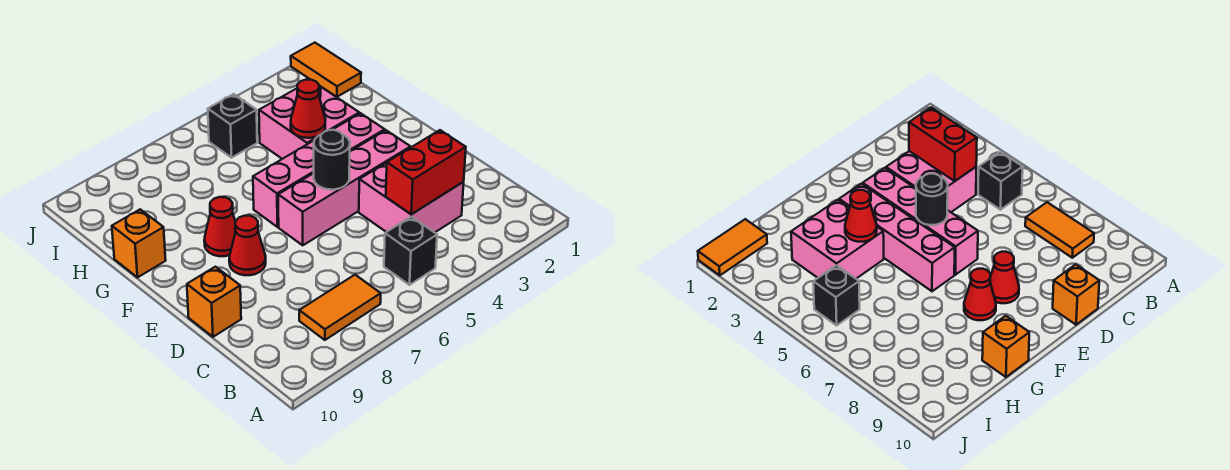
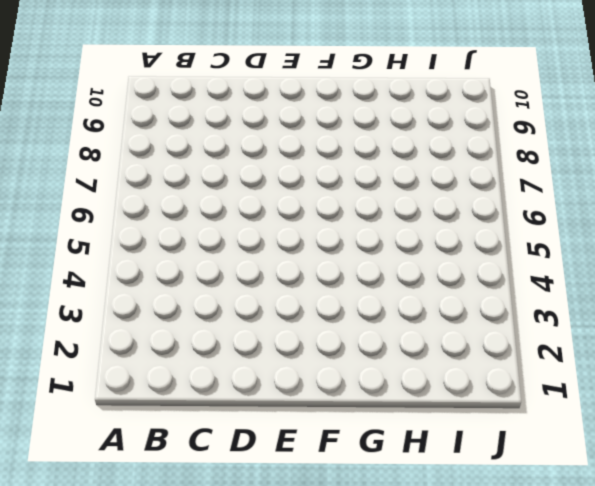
none -> black brick B5 level 1
none -> orange tile B7:B8 level 1
none -> pink brick C3:D4 level 1

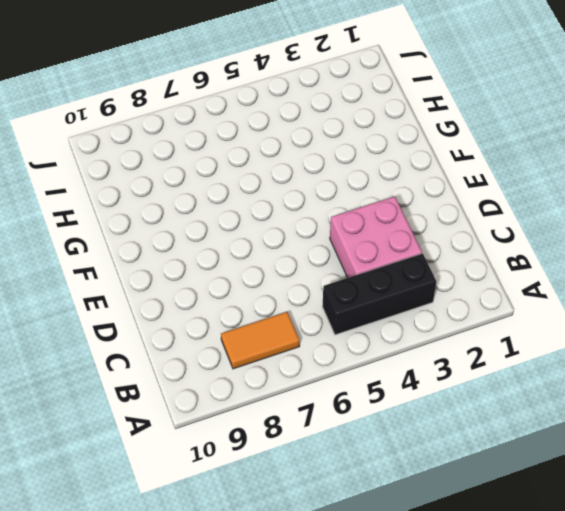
black brick B3:B5 level 1 -> black brick B5 level 1
none -> orange brick D10 level 1
none -> pink brick E3:E6 level 1
none -> red cone E8 level 1

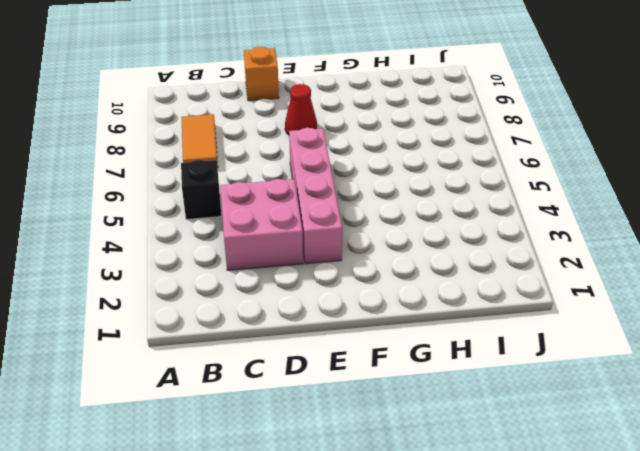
none -> pink brick F3:F6 level 1
none -> red cone F8 level 1
none -> pink brick G3:H4 level 1

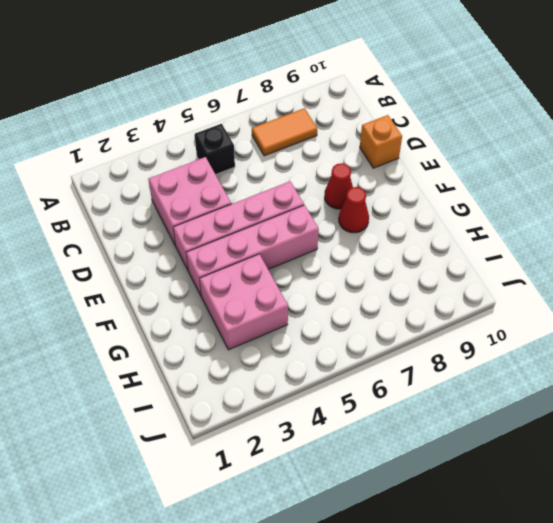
none -> orange brick G10 level 1
none -> orange tile I1:J1 level 1
none -> black brick I5 level 1

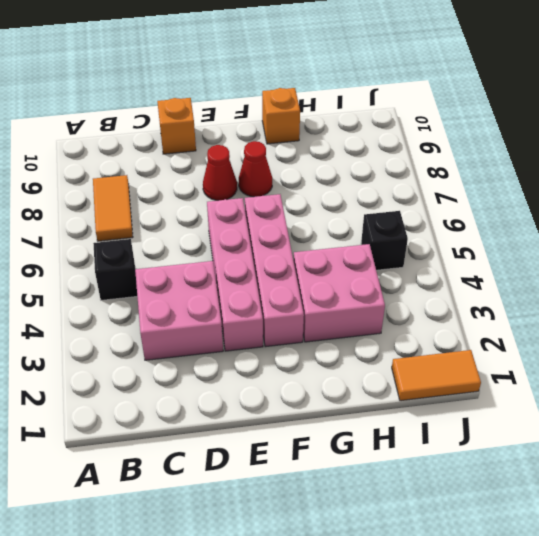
none -> red brick C3:C4 level 2
none -> black round brick E5 level 2
none -> red cone G4 level 2

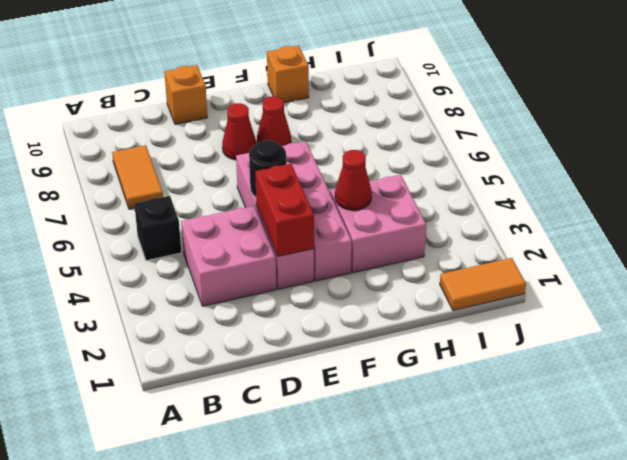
red brick E3:E4 level 2 -> red brick C3:C4 level 2
none -> black brick I5 level 1

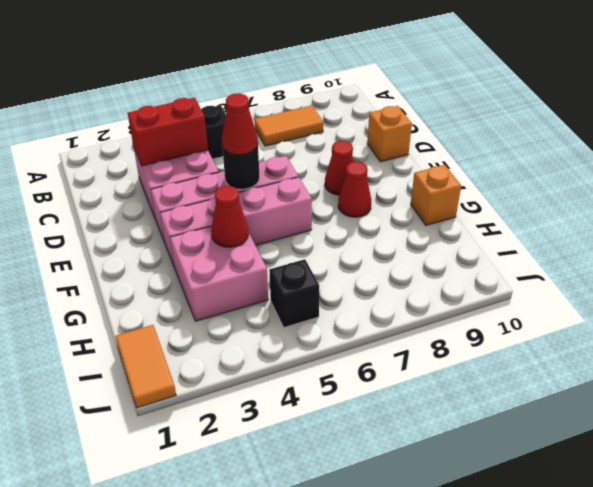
red cone E5 level 3 -> none

